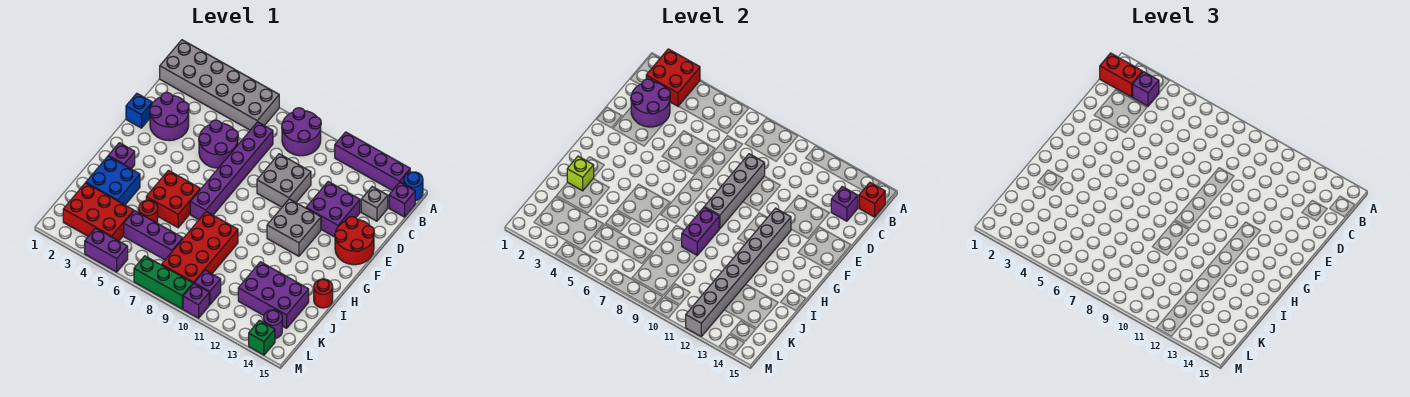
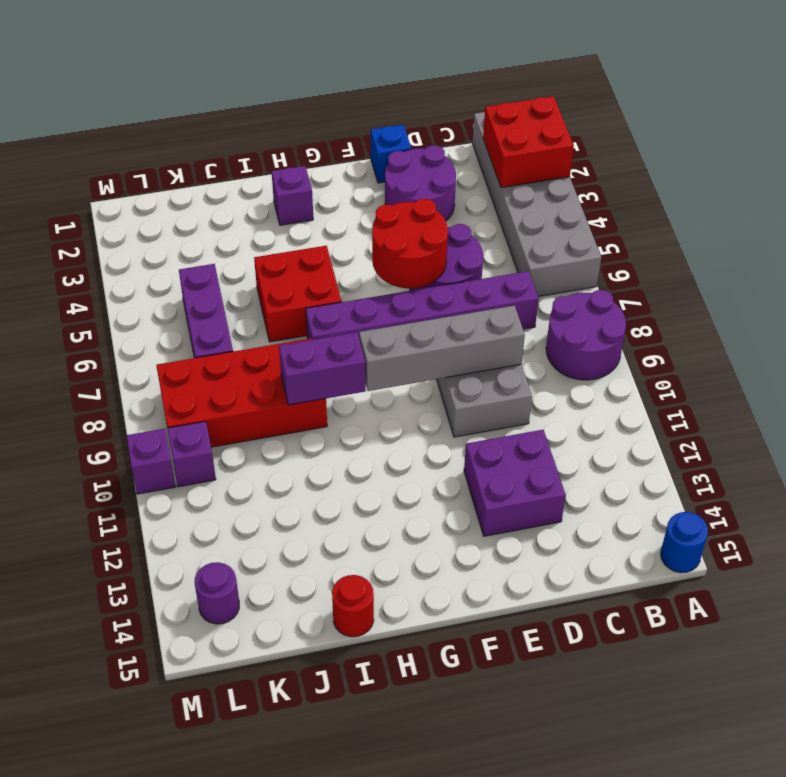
red round brick E5:F6 level 2 -> red round brick E14:F15 level 1
none -> purple brick A11:A14 level 1
none -> purple brick B15 level 1
none -> grey brick C14 level 1
none -> grey brick F11:G12 level 1

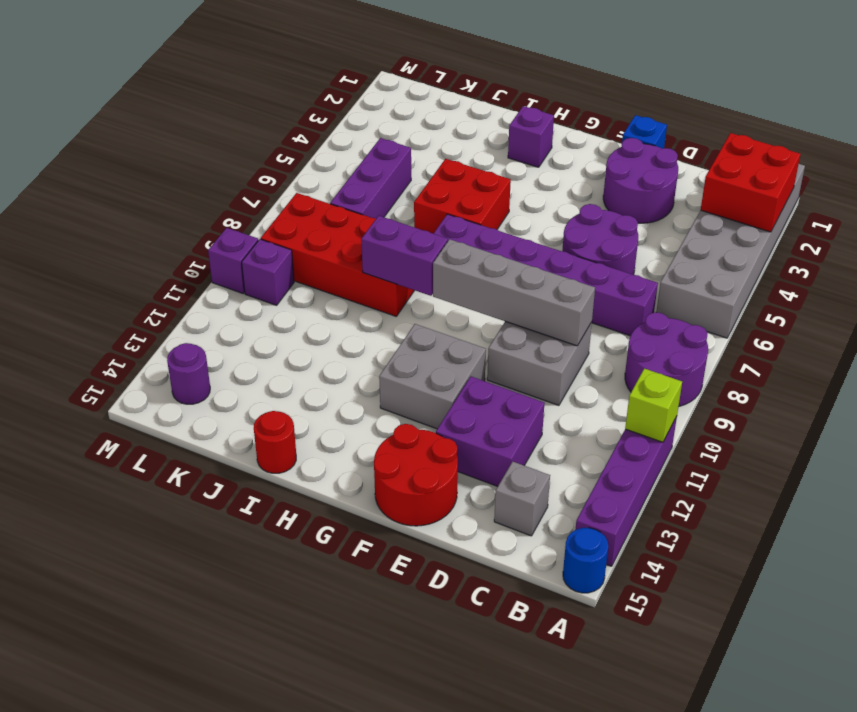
lime brick A11 level 2 -> lime brick I2 level 2
none -> purple brick B15 level 1
none -> blue brick I2:J3 level 1
none -> red round brick J5 level 1
none -> purple brick J12:K14 level 1

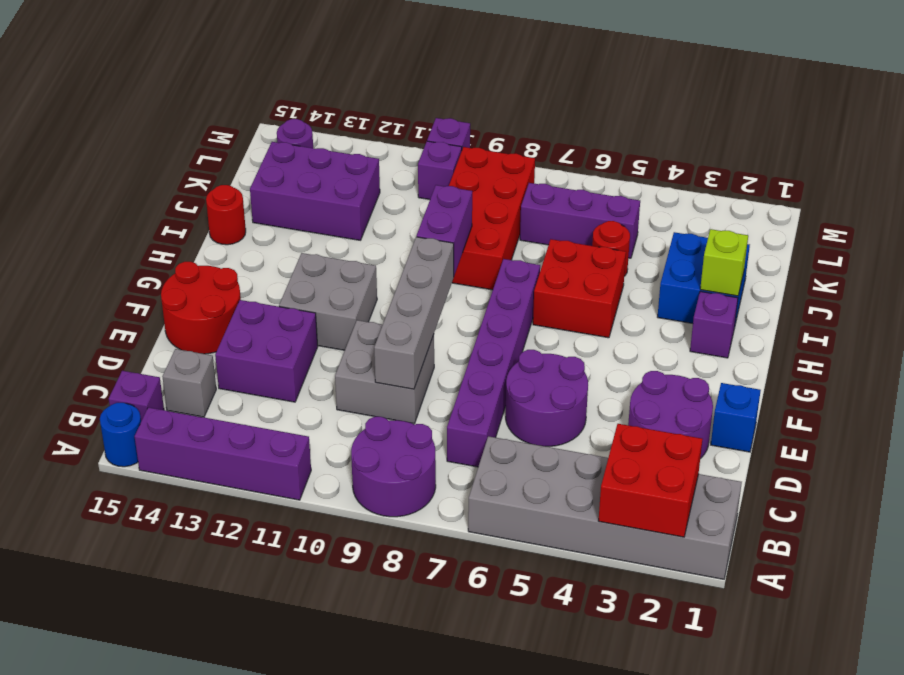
none -> red brick K2:L4 level 1
none -> purple brick M4:M5 level 1
none -> green brick M7:M9 level 1
none -> green brick M14 level 1

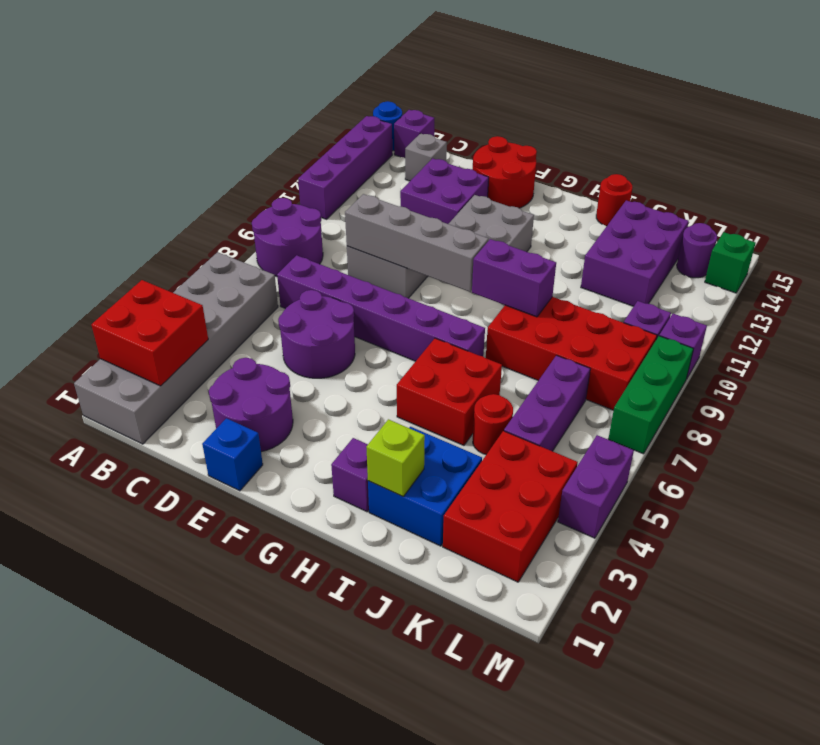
none -> red brick B15 level 2
none -> purple round brick C2:D3 level 2
none -> purple brick C14 level 2
none -> grey brick F12:M12 level 2

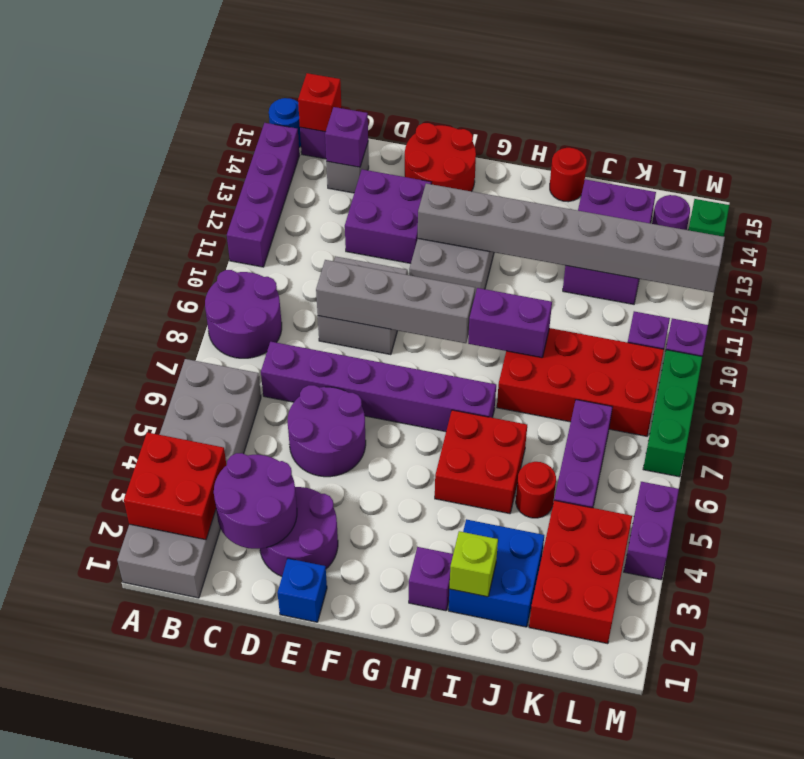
none -> red brick B1:B2 level 3
none -> purple brick B3 level 3

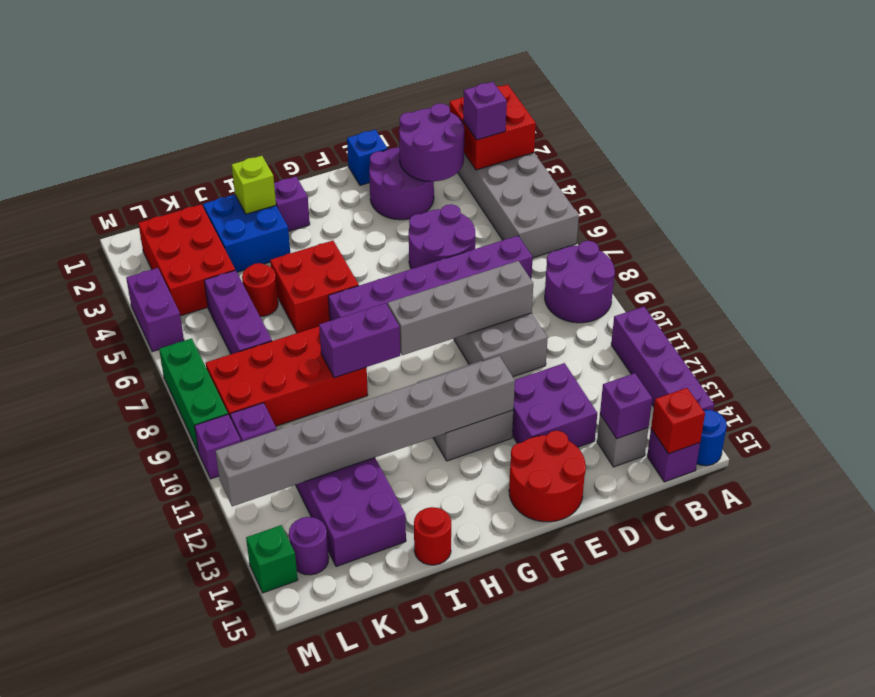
none -> red brick B1:B2 level 3

